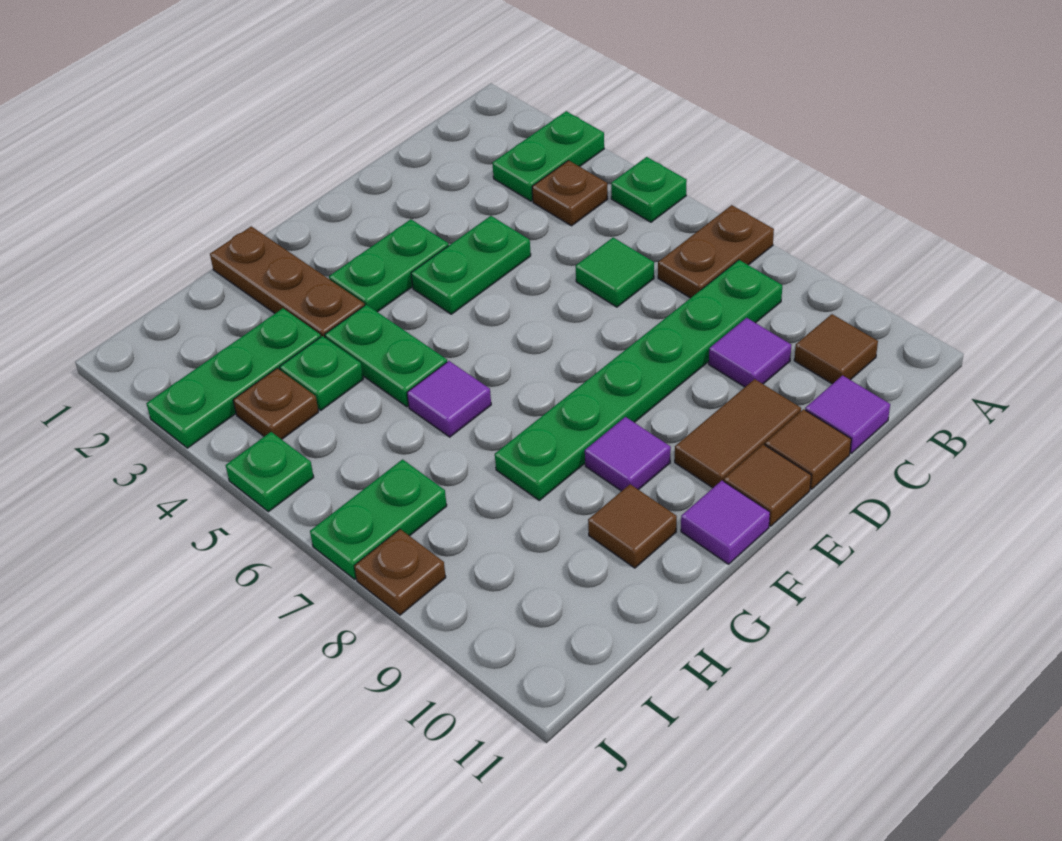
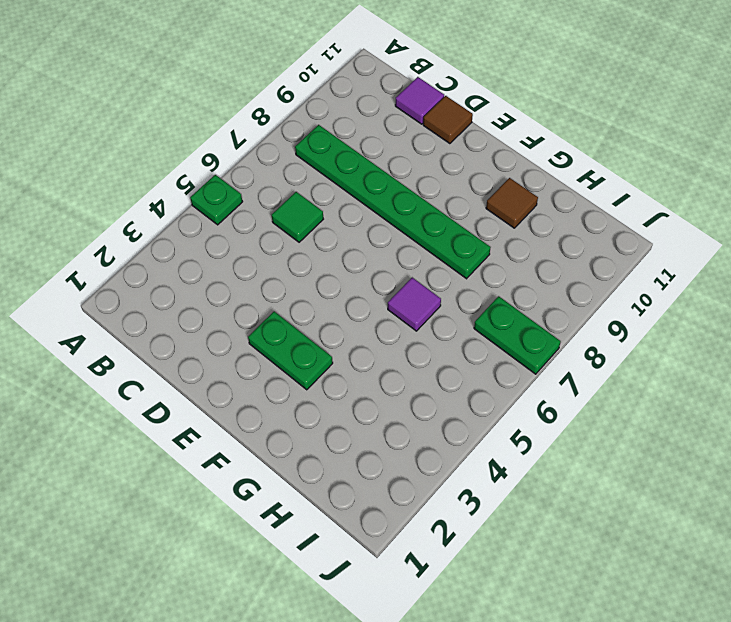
none -> green plate A3:B3 level 1
none -> brown plate A7:B7 level 1
none -> brown plate B4 level 1

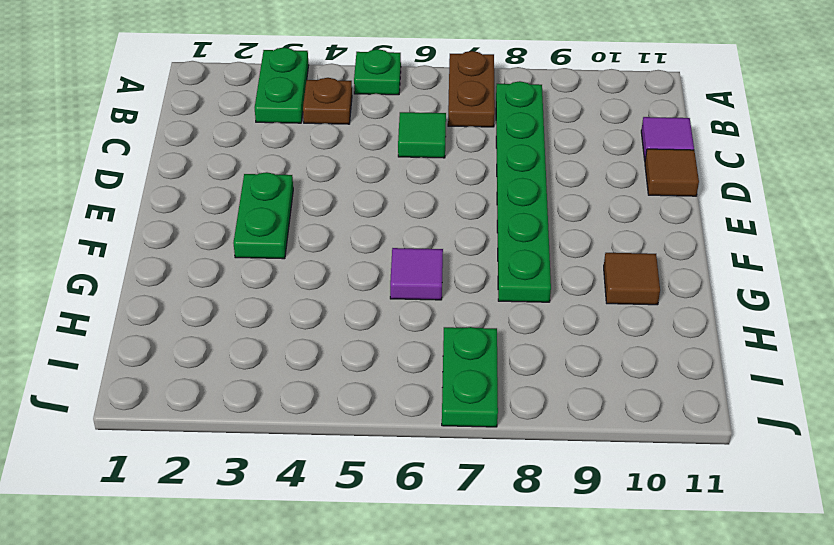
none -> brown tile B10 level 1
none -> purple tile C9 level 1
none -> green plate D4:E4 level 1

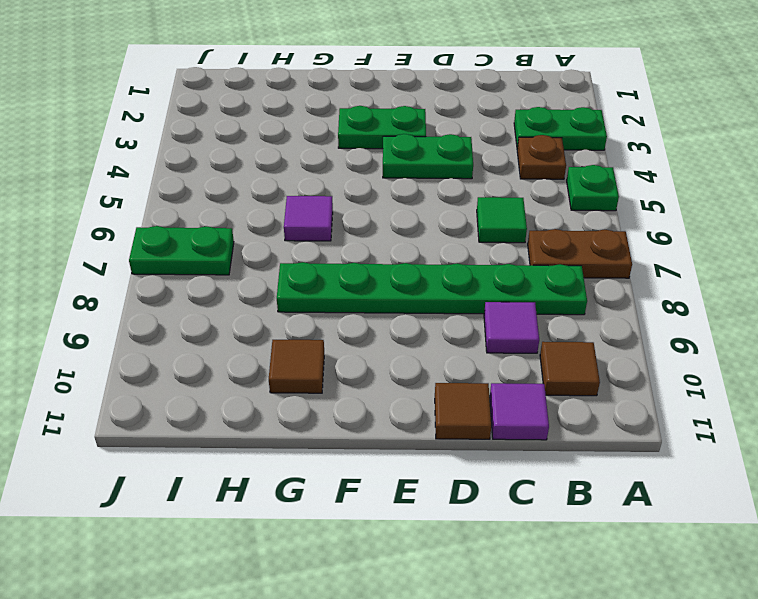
none -> brown tile D10:E10 level 1
none -> brown tile E11 level 1
none -> purple tile F9 level 1

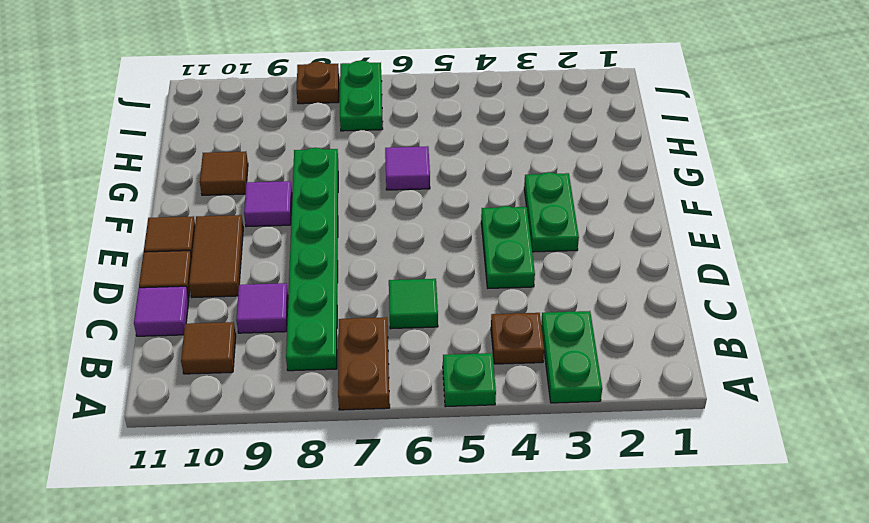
none -> purple tile F11 level 1
none -> brown plate G1:G3 level 1
none -> green plate G4:G5 level 1

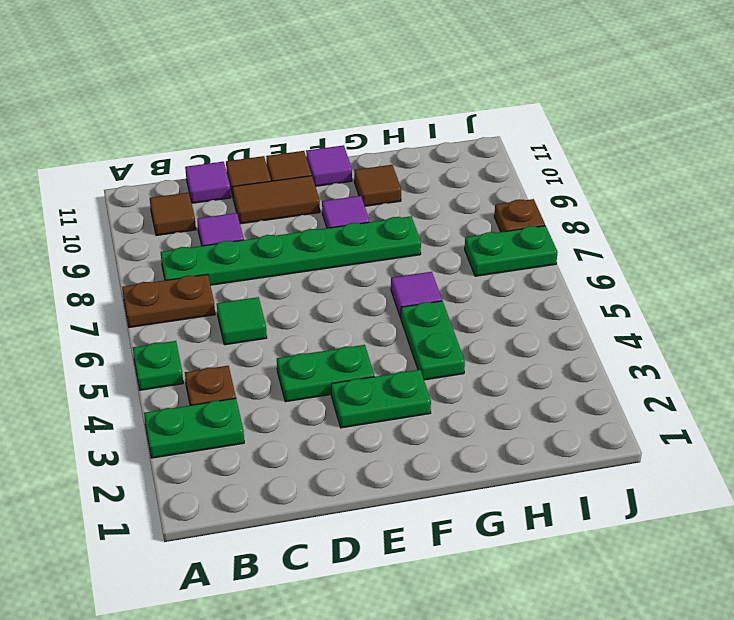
none -> brown plate G1:G3 level 1
none -> green plate H3:J3 level 1
none -> green plate H4 level 1

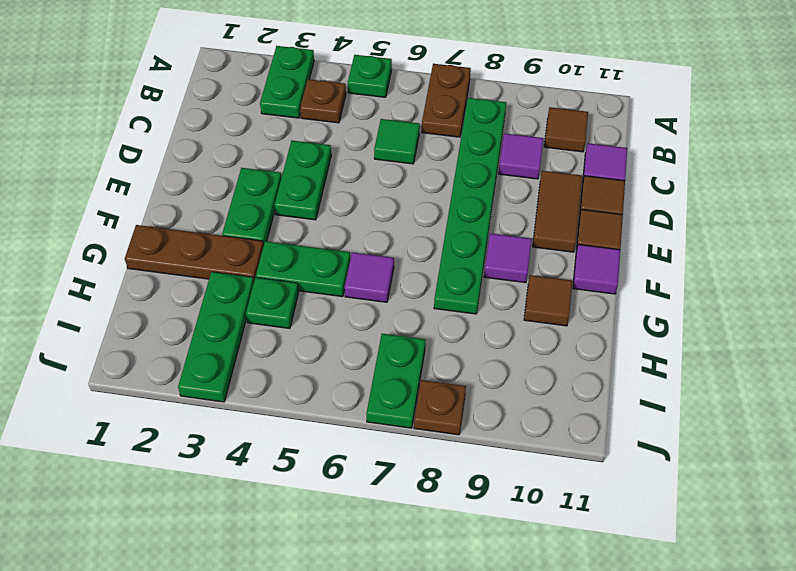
none -> brown plate I4 level 1
none -> green plate J5 level 1

